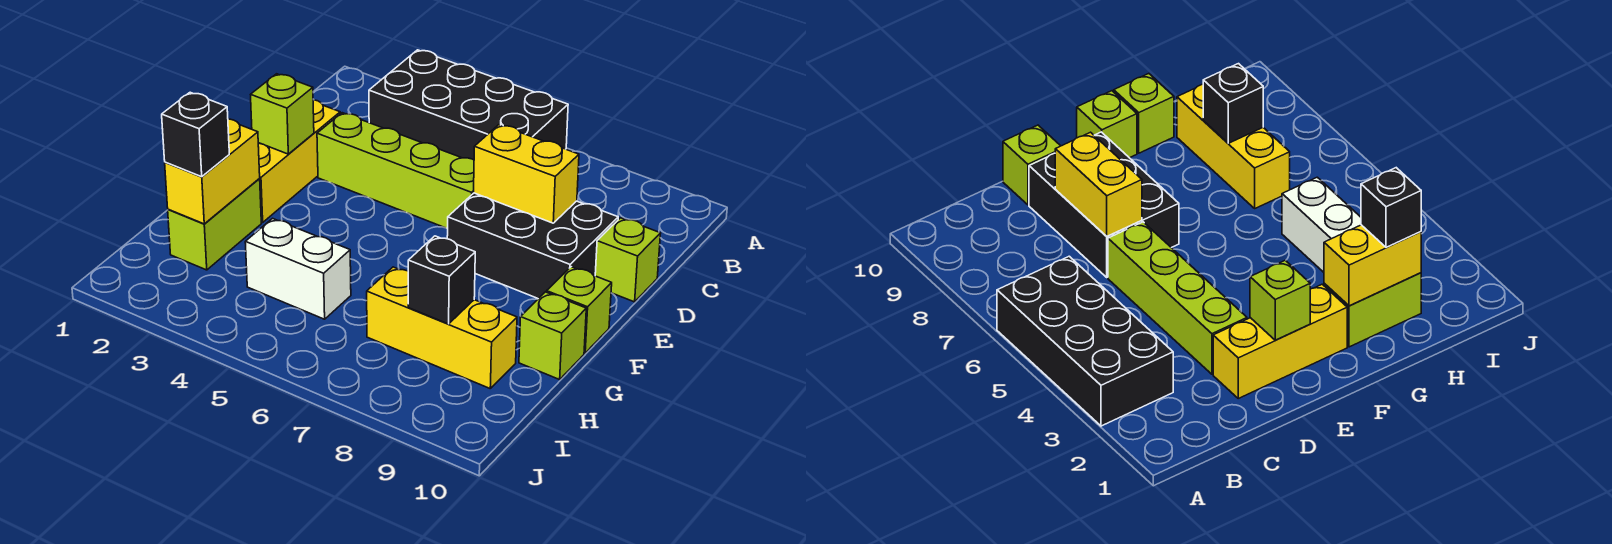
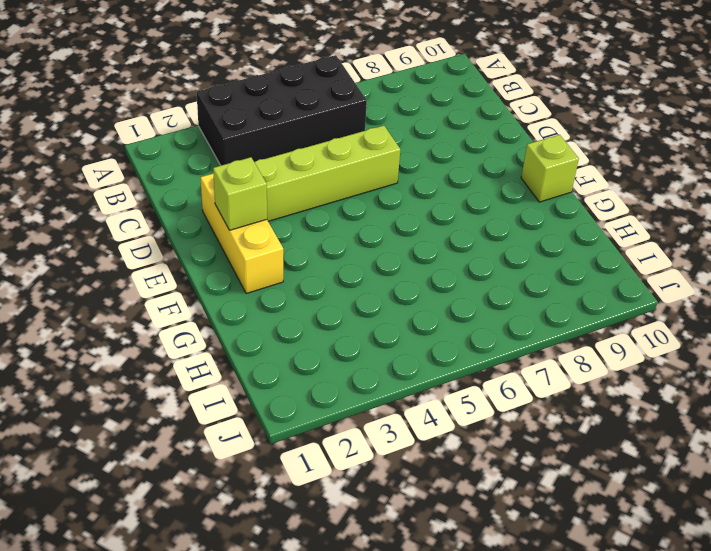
none -> black brick D7:E9 level 1
none -> lime brick D10 level 1
none -> lime brick G2:H2 level 1

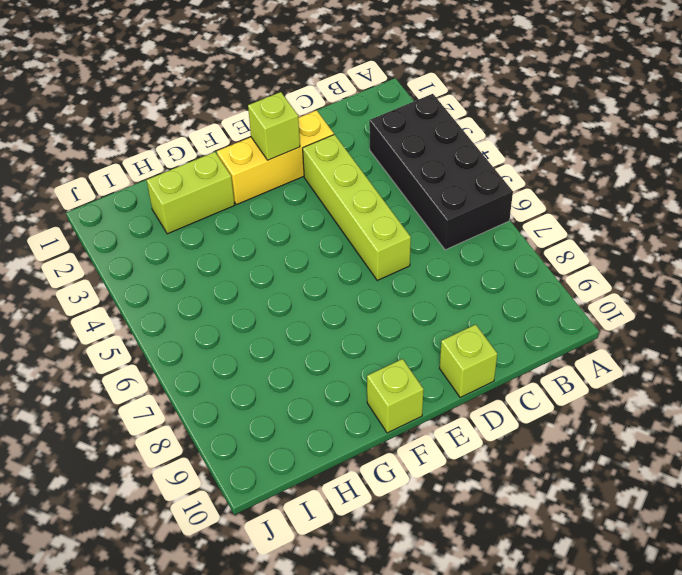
none -> black brick D7:E9 level 1
none -> lime brick G10 level 1
none -> white brick H4:H5 level 1

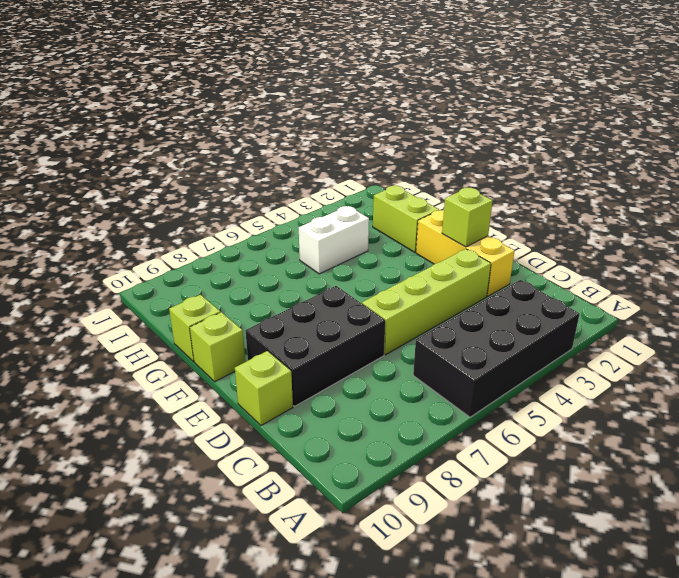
none -> yellow brick H7:H9 level 1
none -> yellow brick D7:D8 level 2
none -> yellow brick G2:H2 level 2

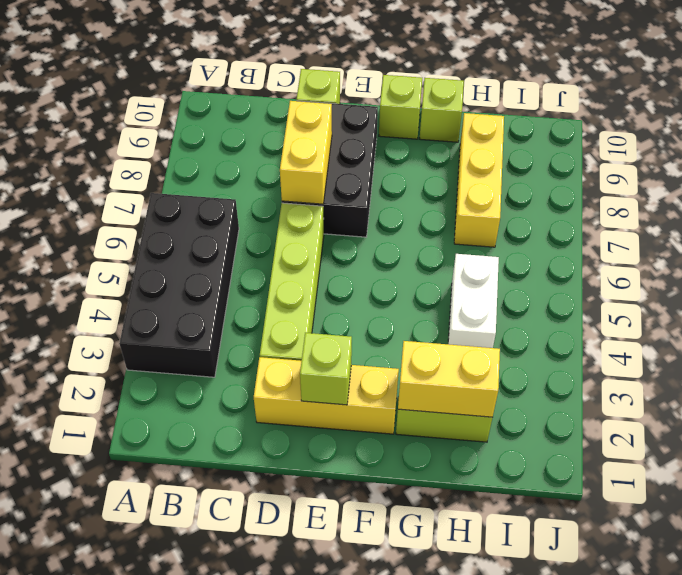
none -> black brick H8 level 2
none -> black brick H2 level 3

